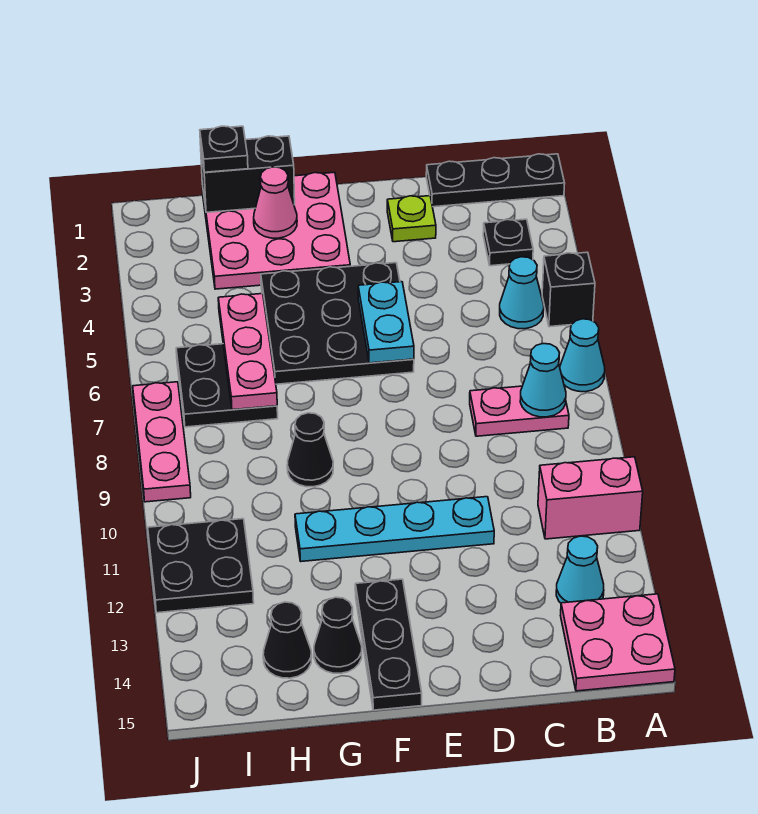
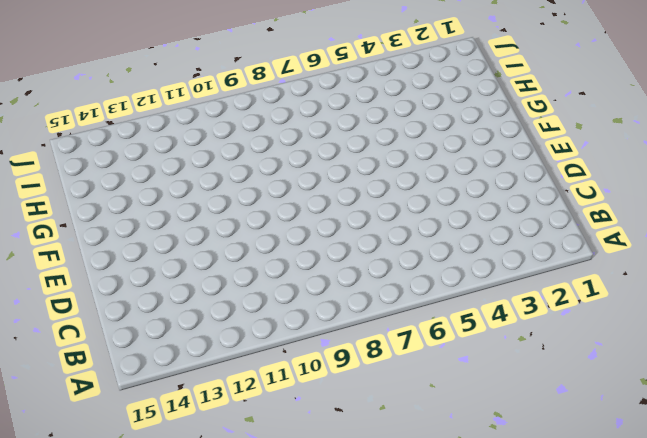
none -> black plate A1:C1 level 1
none -> black brick A5 level 1
none -> cyan cone A7 level 1

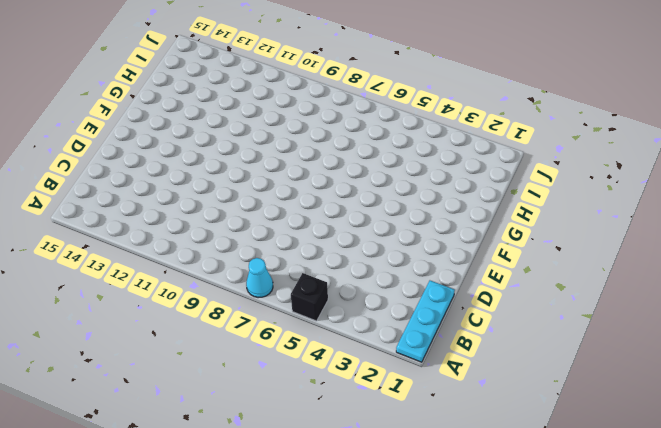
cyan plate A1:C1 level 1 -> black plate A1:C1 level 1
none -> pink brick A11:B11 level 1
none -> pink plate A14:B15 level 1
none -> black plate B3 level 1

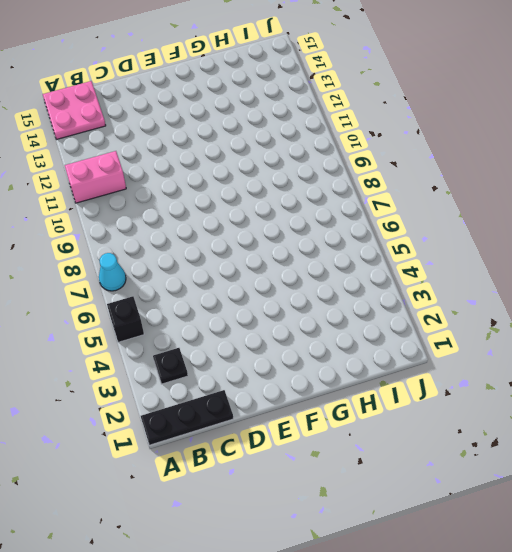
none -> cyan cone B5 level 1
none -> pink plate B8:C8 level 1
none -> cyan cone B13 level 1

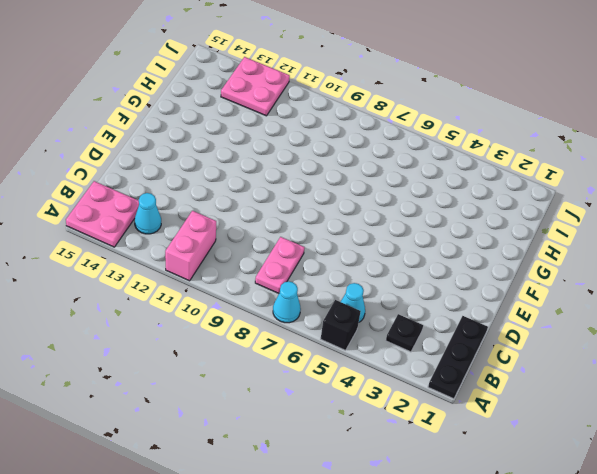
pink plate I12:J13 level 1 -> black plate I11:J12 level 1
none -> lime plate D2 level 1
none -> cyan plate D11:G11 level 1
none -> black plate E4:G6 level 1

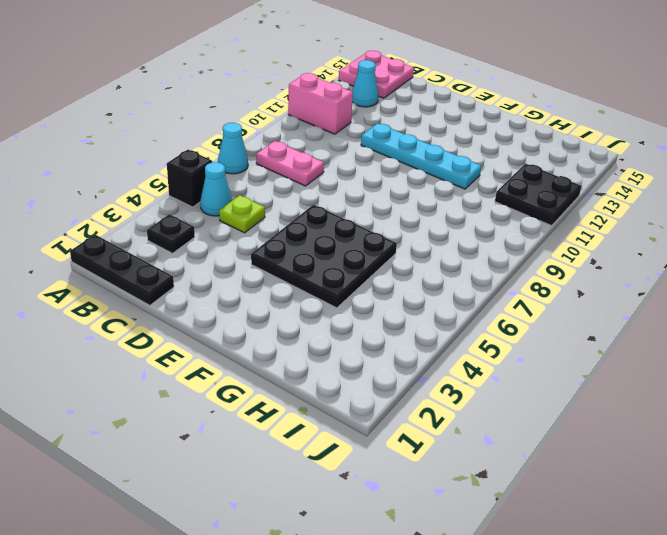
lime plate C5 level 1 -> lime plate D2 level 1
none -> pink plate F1:H3 level 1
none -> black plate F13:F15 level 1
none -> black cone G9 level 1

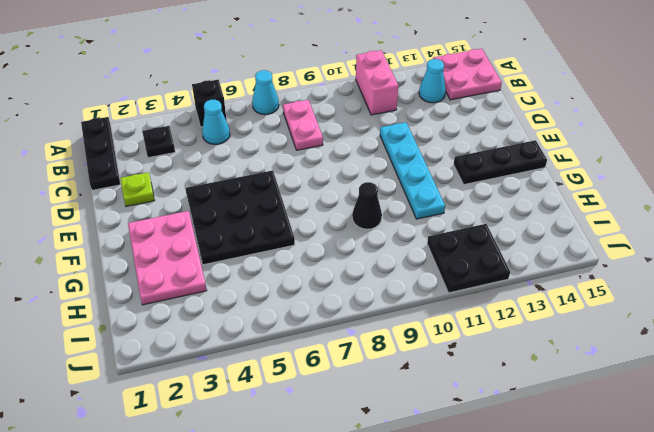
pink plate F2:H3 level 1 -> pink plate F1:H3 level 1
none -> black cone G14 level 1
none -> black plate H6:I7 level 1
none -> black cone H14 level 1

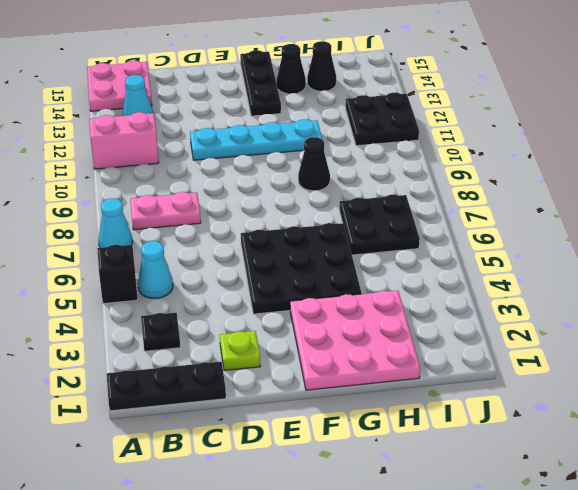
none -> pink plate J7:J9 level 1
none -> cyan cone B8 level 2
none -> cyan plate E5:E6 level 2

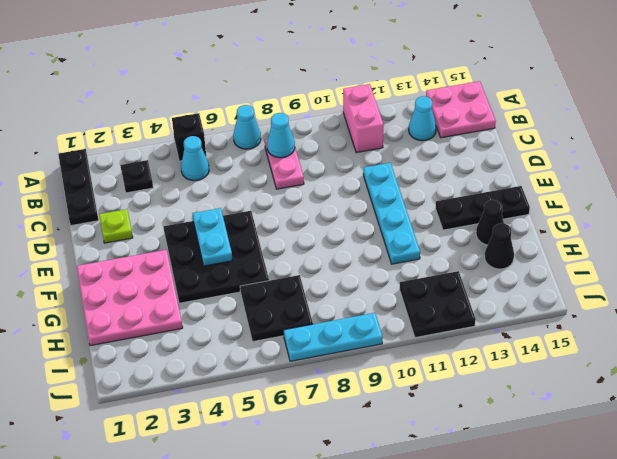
cyan plate E5:F5 level 2 -> cyan plate E5:E6 level 2
cyan plate J7:J9 level 1 -> pink plate J7:J9 level 1
none -> black cone G9 level 1
none -> black brick G1:H1 level 2
none -> pink cone G2 level 2

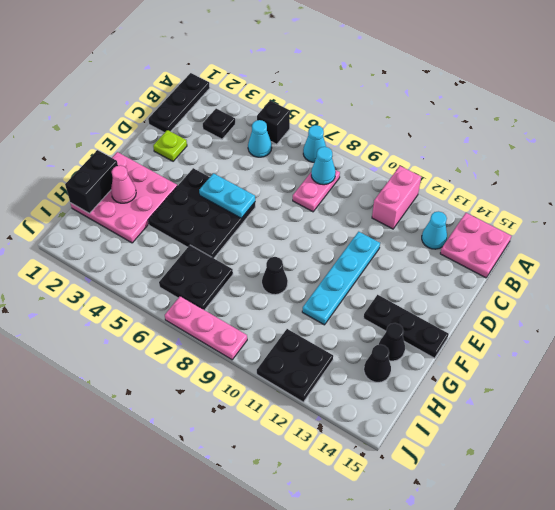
none -> pink plate H5:H7 level 2
none -> black plate H1 level 3

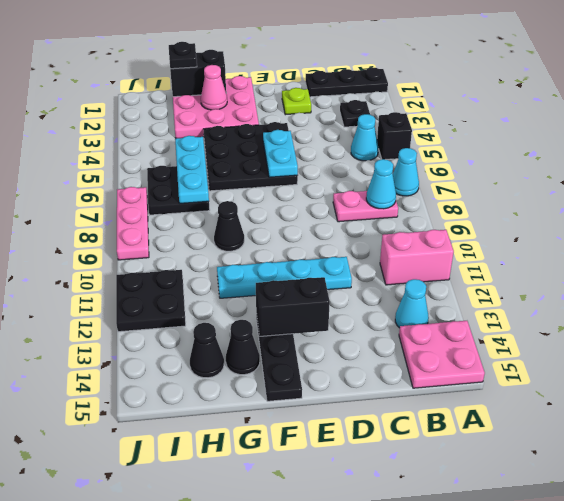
black brick E13:F13 level 2 -> none
cyan plate H5:H7 level 2 -> pink plate H5:H7 level 2

